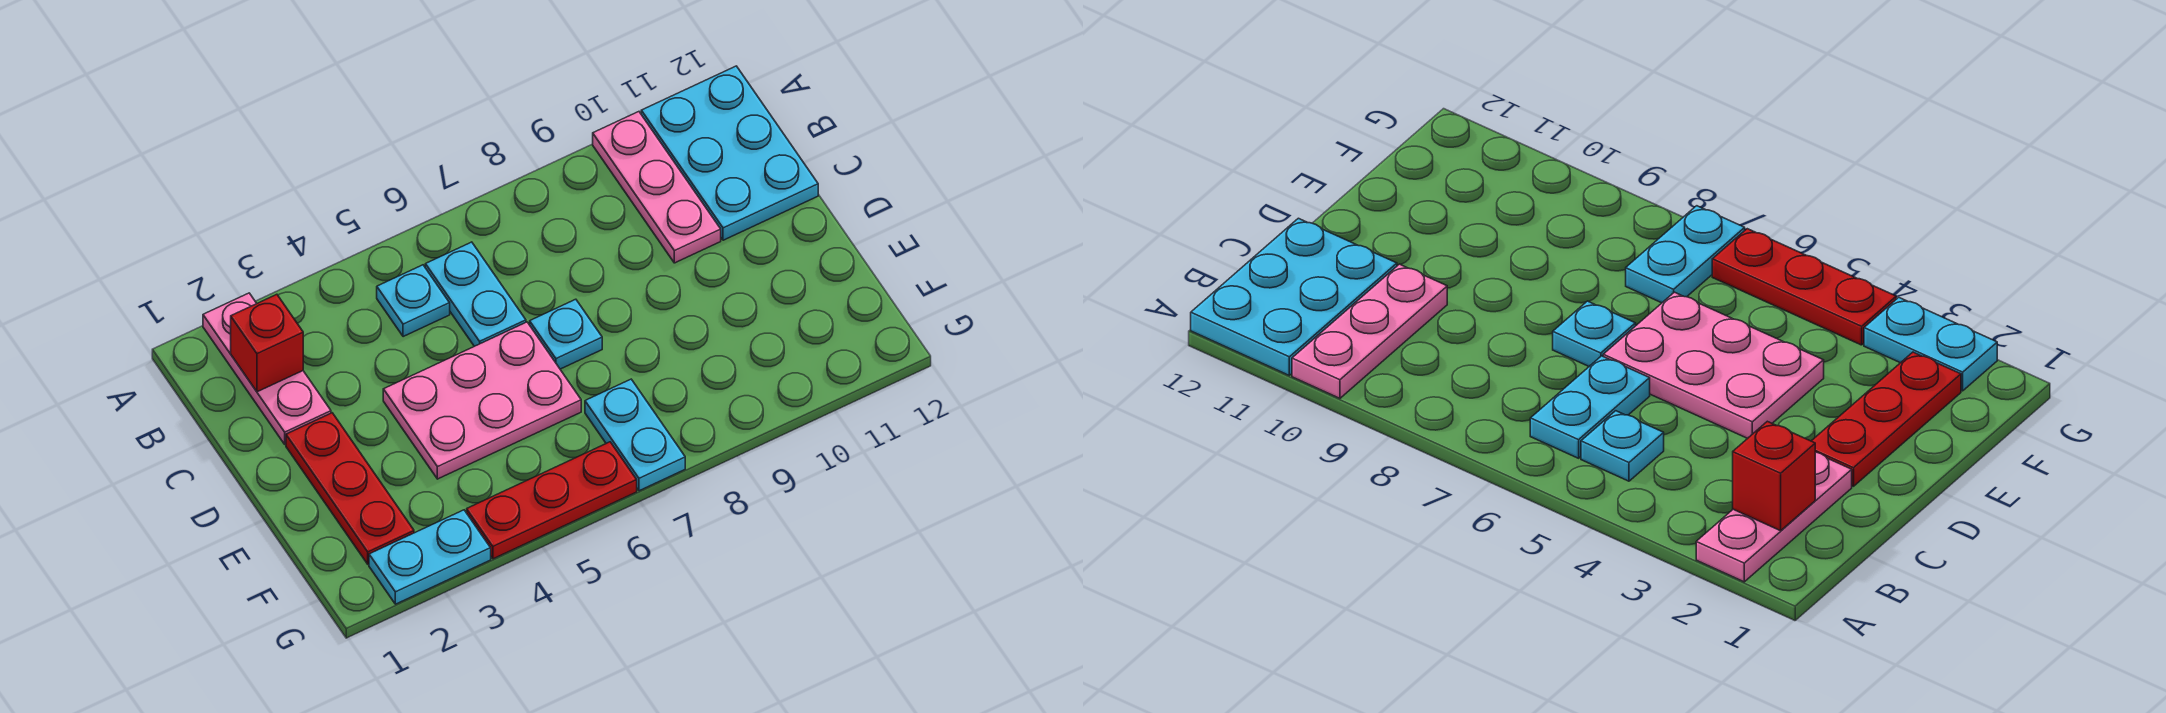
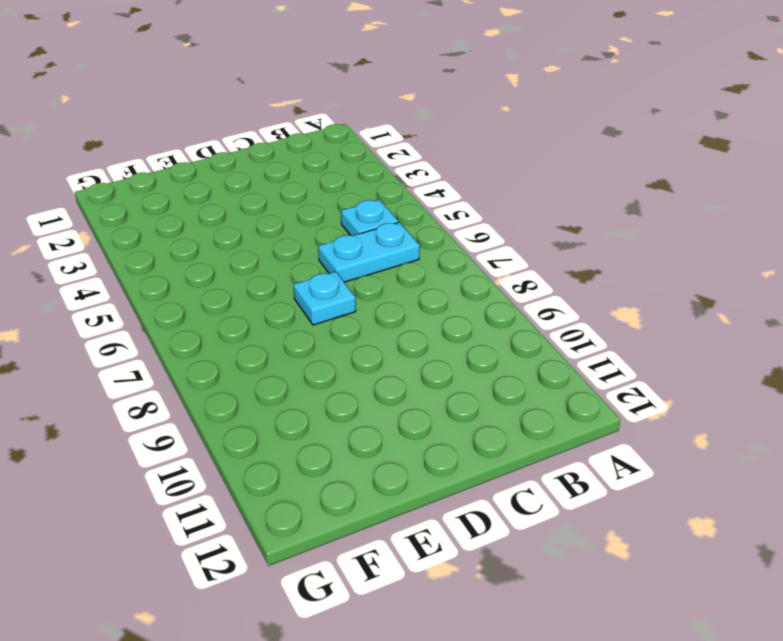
none -> pink plate A2:C2 level 1
none -> pink plate A10:C10 level 1
none -> cyan plate A11:C12 level 1

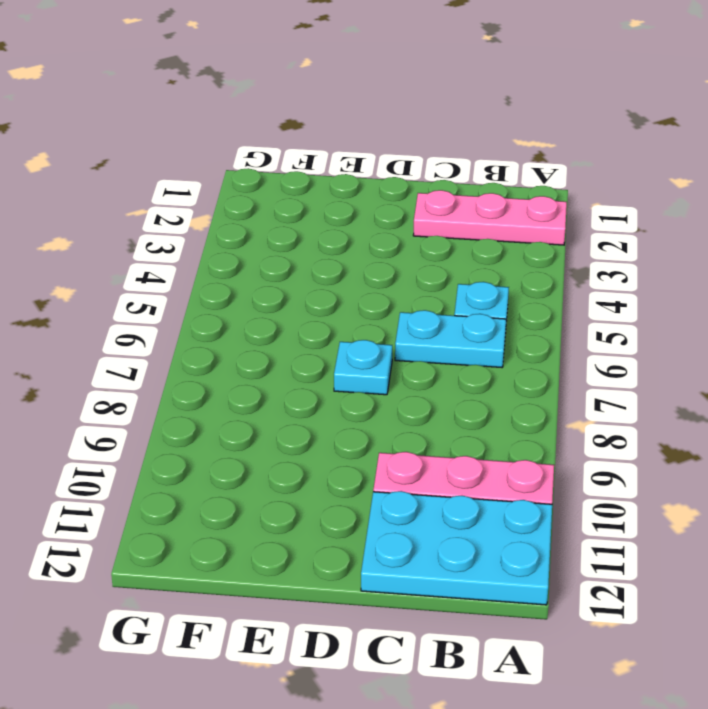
none -> red plate D2:F2 level 1
none -> pink plate D4:E6 level 1
none -> cyan plate F7:G7 level 1

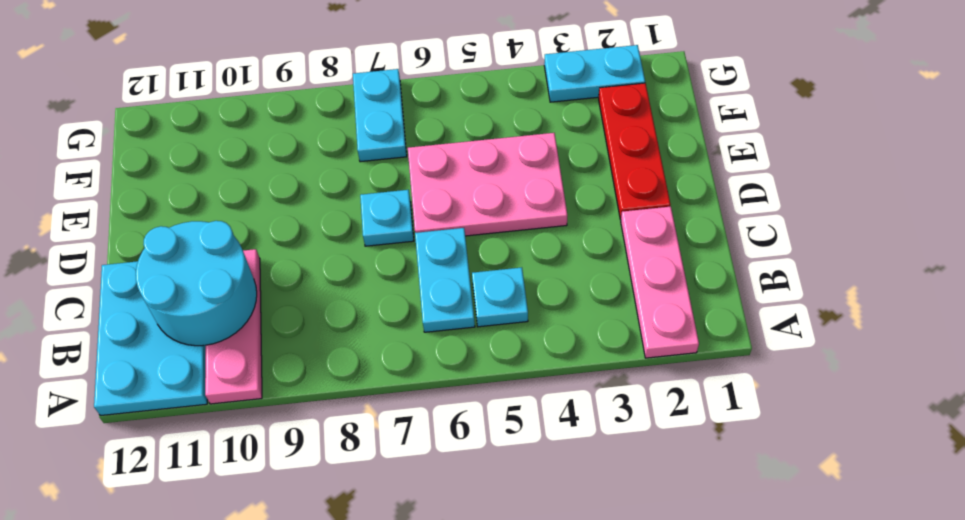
cyan round brick B10:C11 level 2 -> none
none -> red plate G4:G6 level 1
none -> red brick B2 level 2

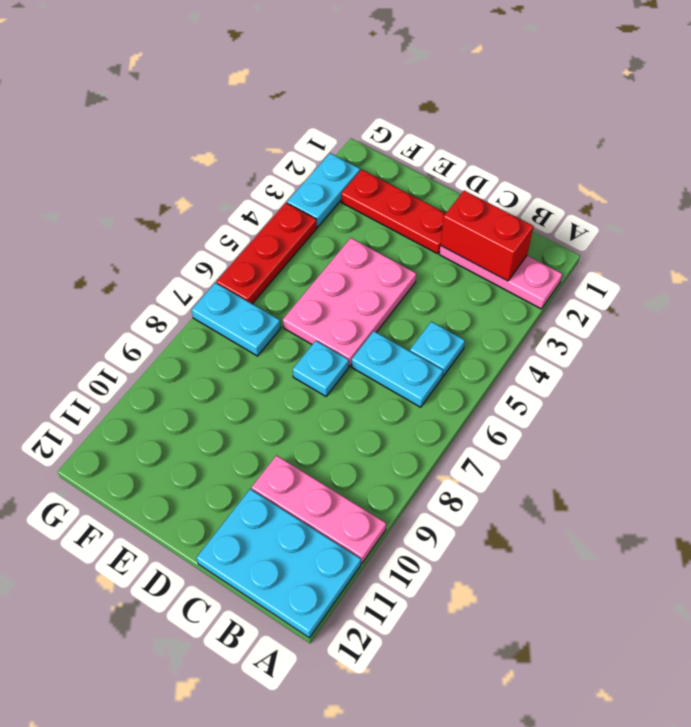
red brick B2:C2 level 2 -> red brick B2 level 2

